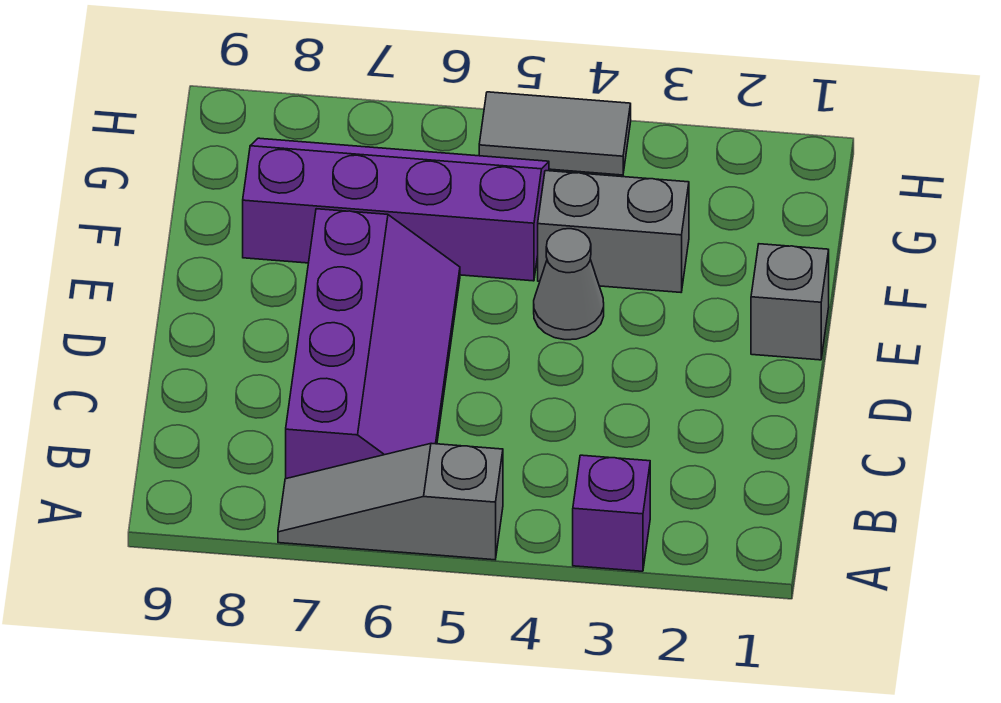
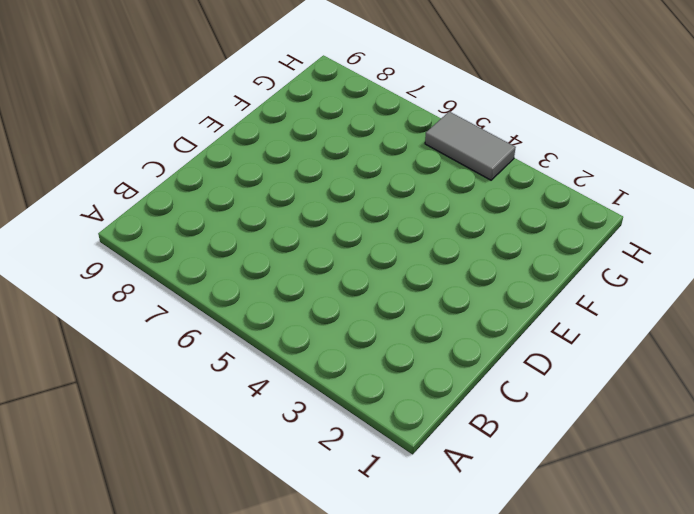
none -> purple brick A3 level 1
none -> grey slope A5:A7 level 1 top 5

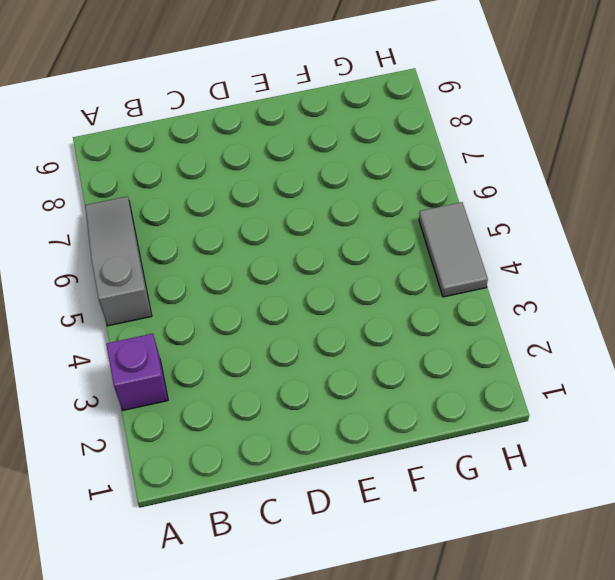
none -> purple slope B6:E7 level 1 top 7
none -> grey brick E1 level 1

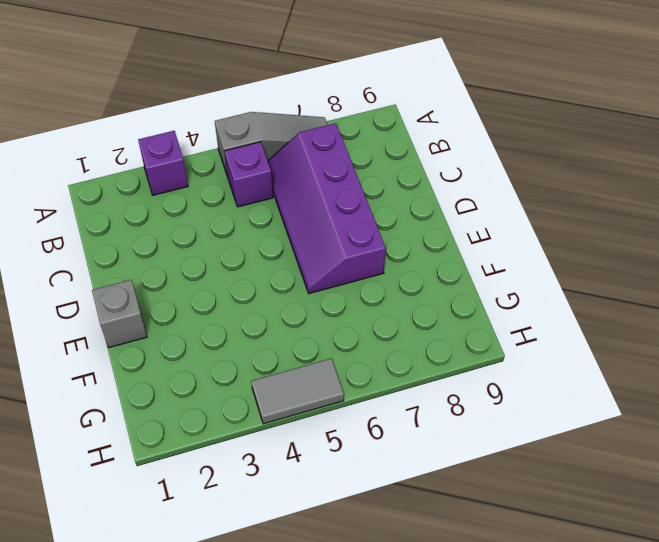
purple brick B5 level 1 -> none
none -> grey cone E4 level 1
none -> grey brick F3:F4 level 1

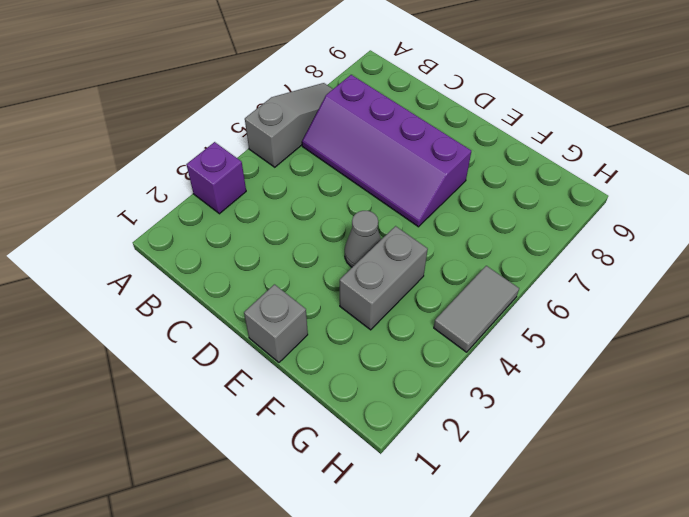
none -> purple slope F5:G8 level 1 top F

